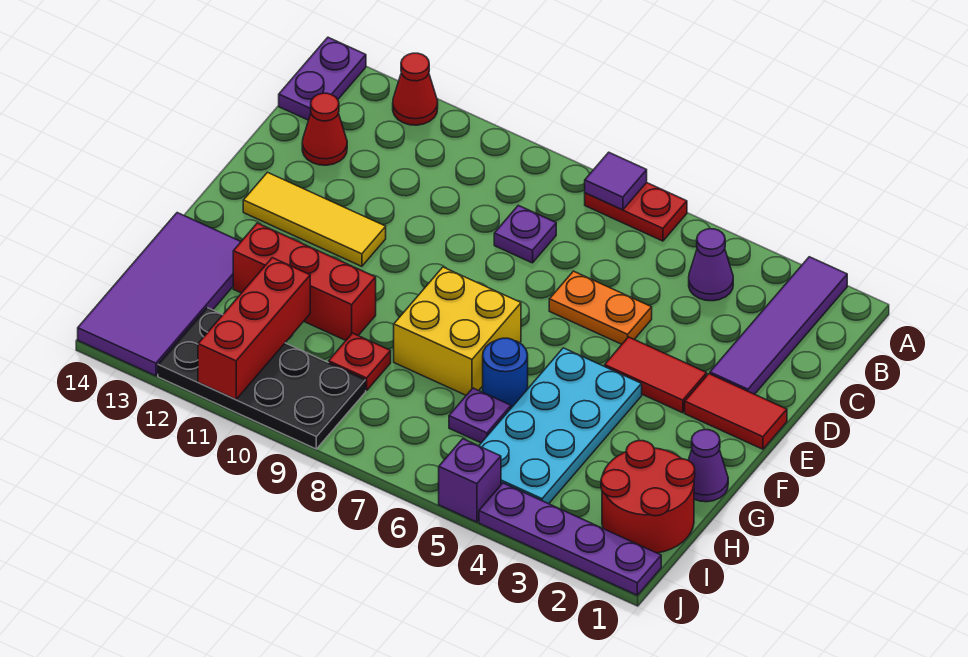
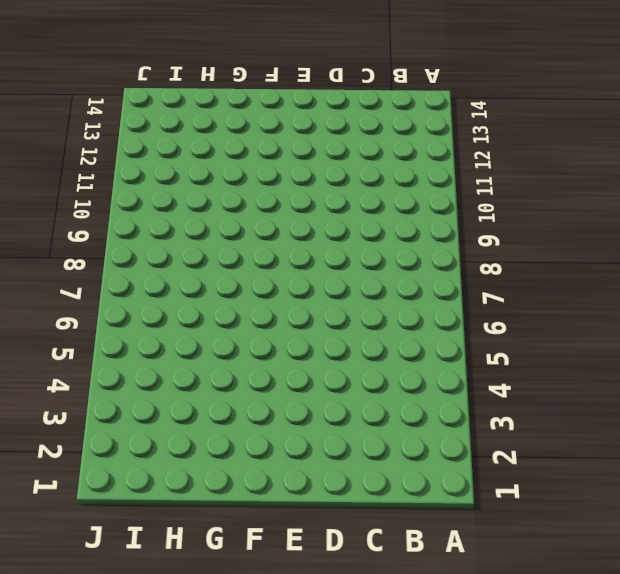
none -> purple tile A2:D2 level 1
none -> red plate A6:A7 level 1
none -> red cone A12 level 1

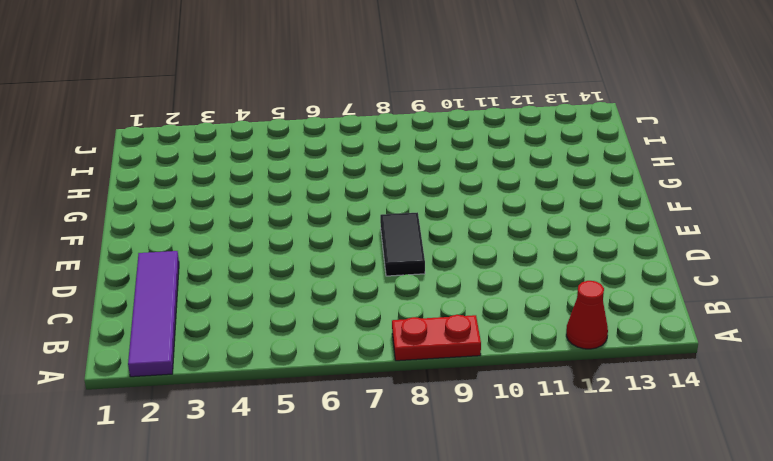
red plate A8:A9 level 1 -> red plate A6:A7 level 1
black tile D8:E8 level 1 -> none
none -> purple plate A14:B14 level 1
none -> purple cone B4 level 1
none -> purple plate C8 level 1

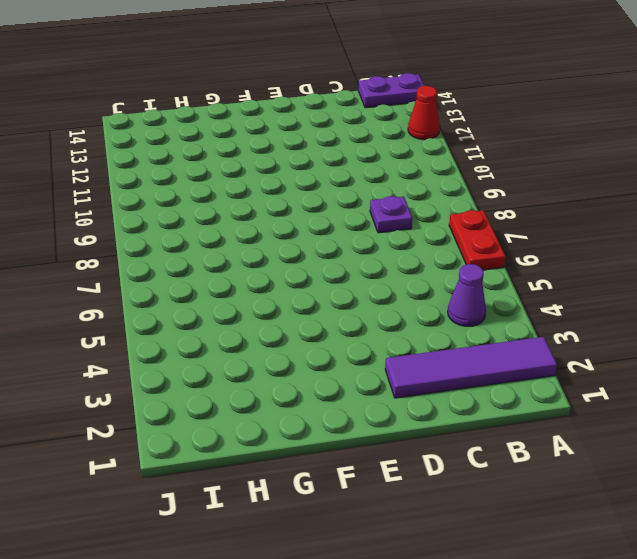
none -> red cone C13 level 1
none -> orange plate D5:D6 level 1
none -> red tile E1:E2 level 1

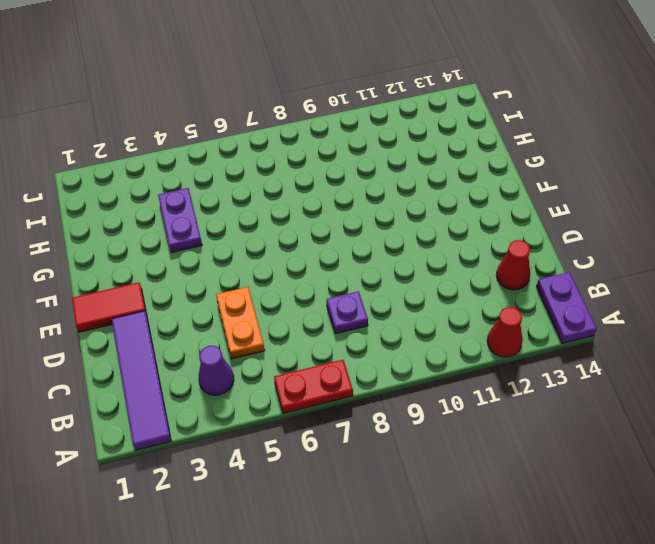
orange plate C5:D5 level 1 -> orange plate D5:D6 level 1
purple plate G4:H4 level 1 -> cyan plate F4:I5 level 1
none -> red tile E3:E4 level 1
none -> yellow tile E11:E13 level 1
none -> yellow brick F7:G8 level 1

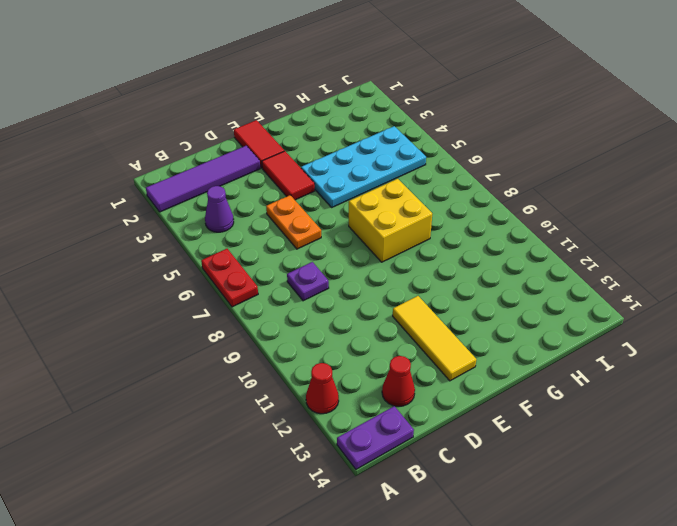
none -> purple cone G1 level 1
none -> blue round brick G6 level 1
none -> red brick G10:G12 level 1

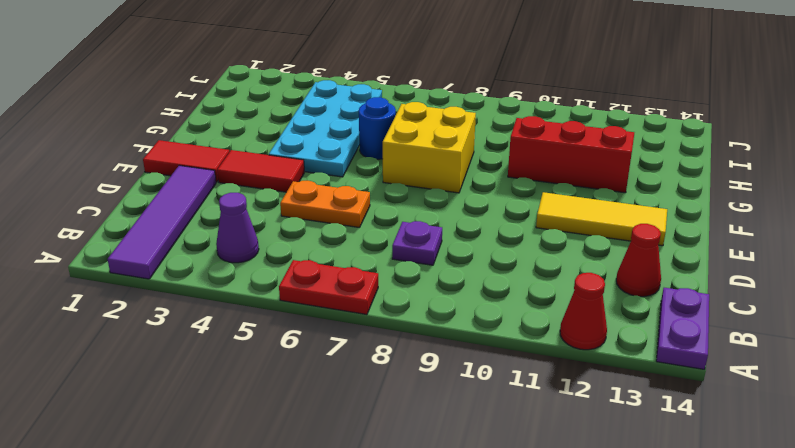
none -> purple cone G1 level 1
none -> purple tile G13:J14 level 1
none -> red round brick H1:I2 level 1

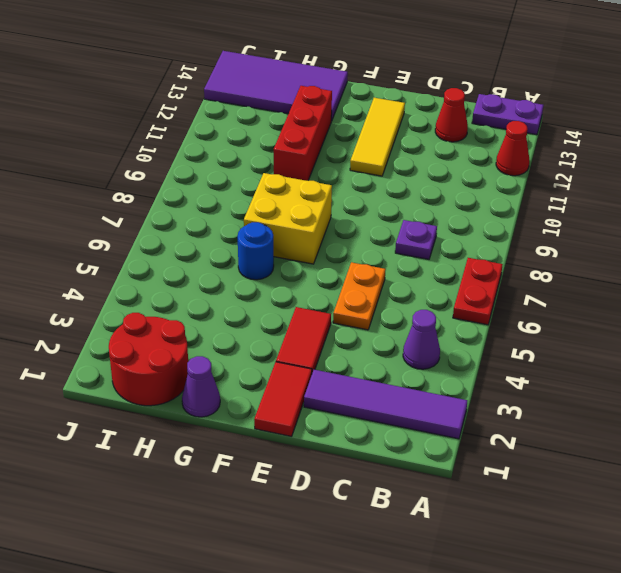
none -> cyan plate F4:I5 level 1
none -> purple plate H6 level 1
none -> red plate H9 level 1

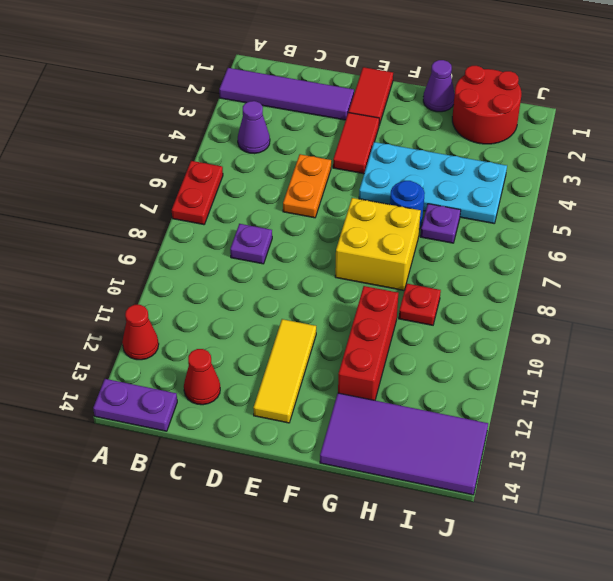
none -> black plate I9:J12 level 1
none -> purple plate J1:J4 level 1
none -> purple brick J5 level 1

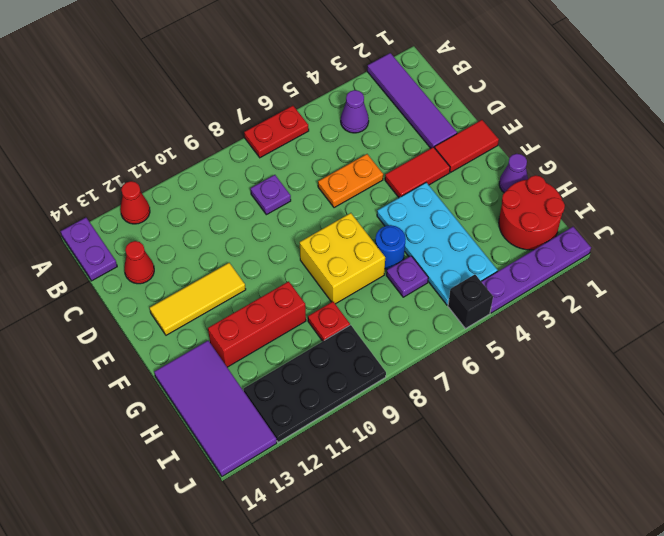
black brick J5 level 1 -> purple brick J5 level 1
none -> purple tile A7 level 2
none -> red brick H11:J11 level 2

